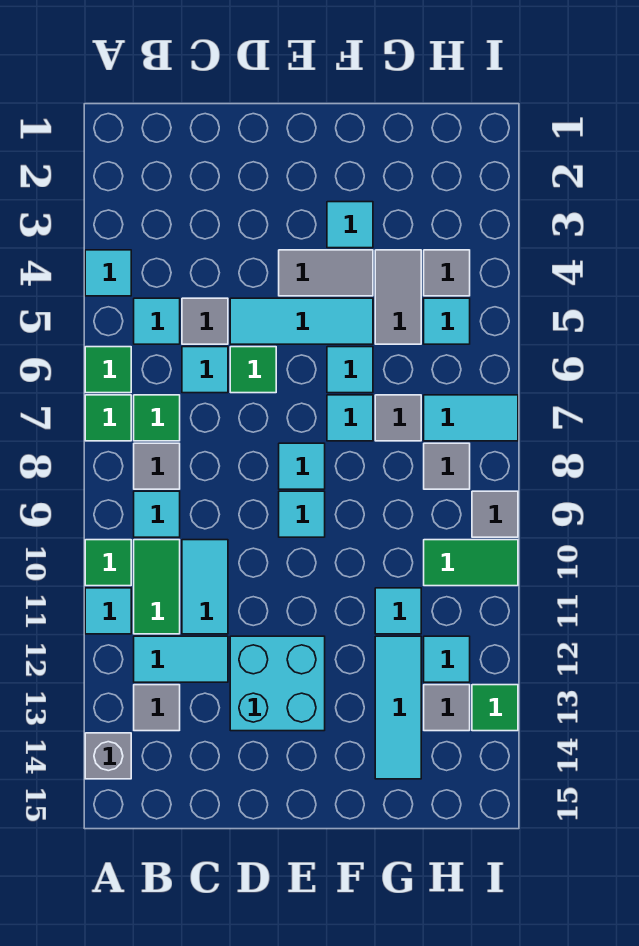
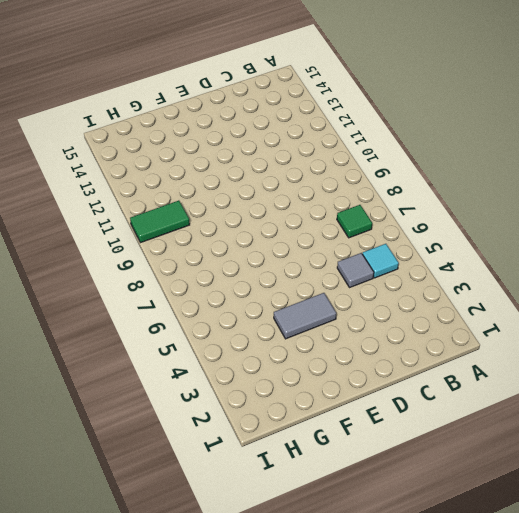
none -> cyan tile A4 level 1
none -> green tile A6 level 1
none -> green tile A7 level 1
none -> green tile A10 level 1

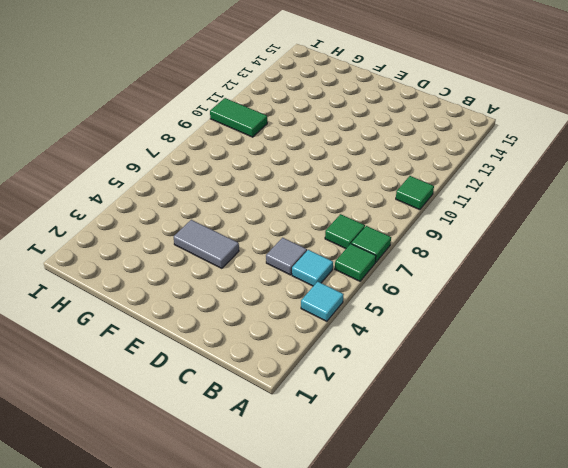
none -> cyan tile A11 level 1
none -> grey brick A14 level 1
none -> grey tile B8 level 1
none -> cyan tile B9 level 1

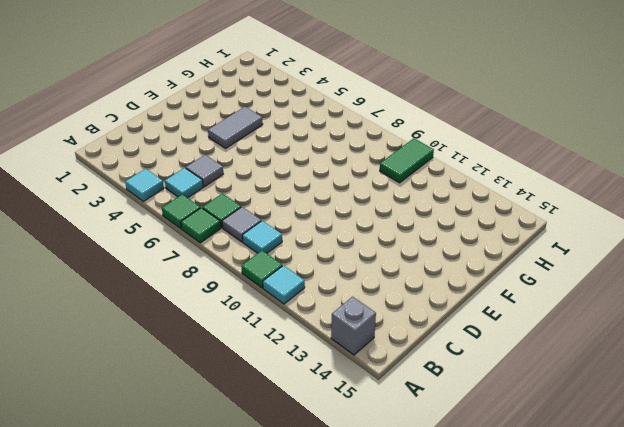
none -> green tile B10:B11 level 1
none -> cyan tile B12:C12 level 1
none -> grey tile B13 level 1
none -> cyan tile C6 level 1

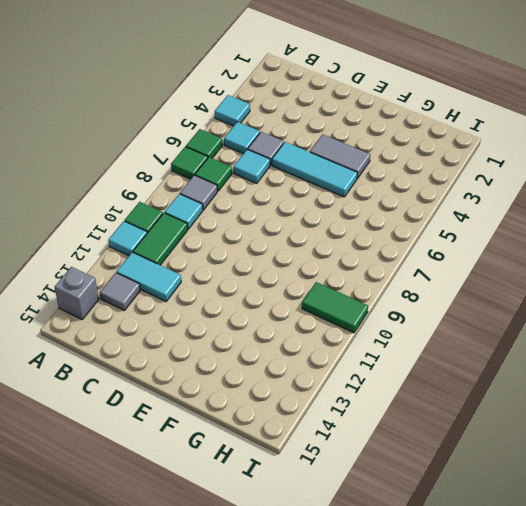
none -> cyan tile C10:C11 level 1
none -> green tile D6 level 1
none -> cyan brick D12:E13 level 1
none -> cyan tile E8 level 1

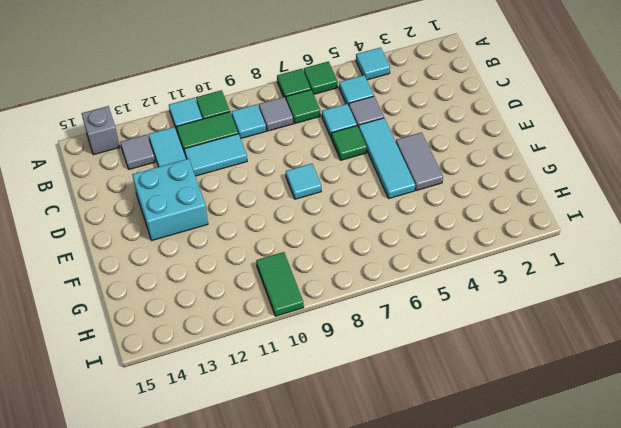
none -> cyan tile E9 level 1
none -> cyan tile F3 level 1
none -> cyan tile F6 level 1
none -> cyan tile F7 level 1

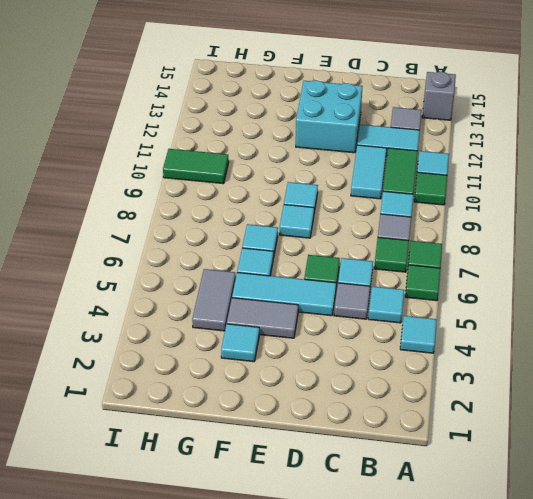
none -> grey tile G7 level 1
none -> cyan tile G11 level 1
none -> cyan tile G12:G14 level 1
none -> grey tile H4 level 1

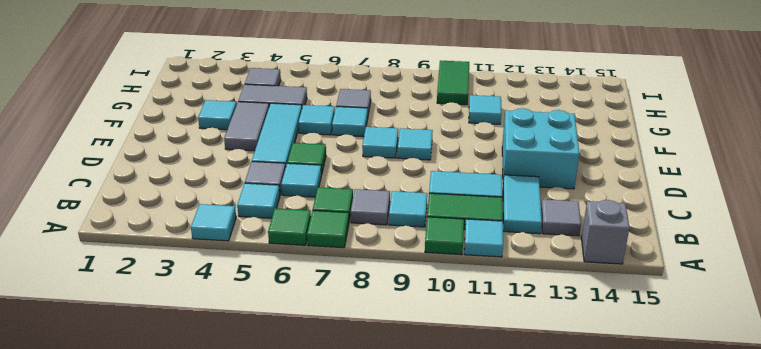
none -> cyan tile G12:G14 level 1
none -> cyan tile H5 level 1
none -> cyan tile H7:I7 level 1
none -> grey tile H8 level 1

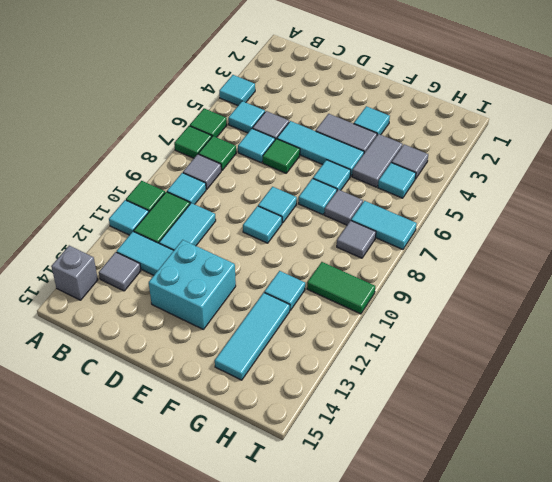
none -> cyan tile H12 level 1
none -> grey tile H13 level 1
none -> grey tile I9 level 1
none -> green tile I13 level 1

